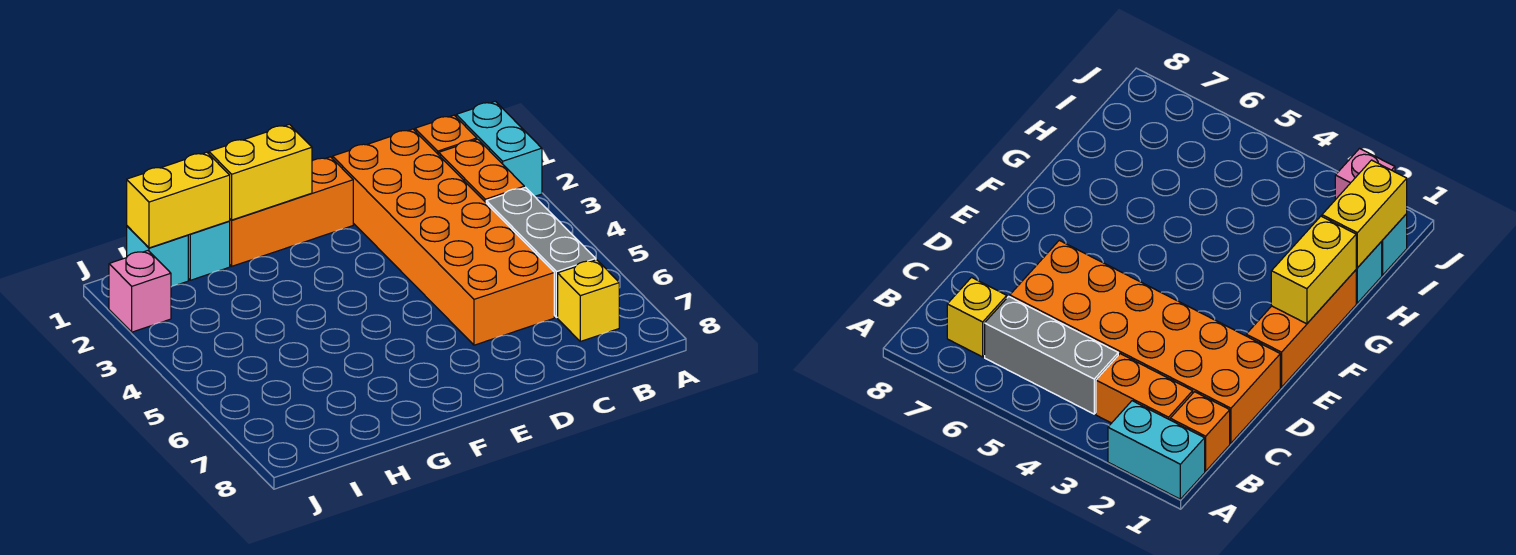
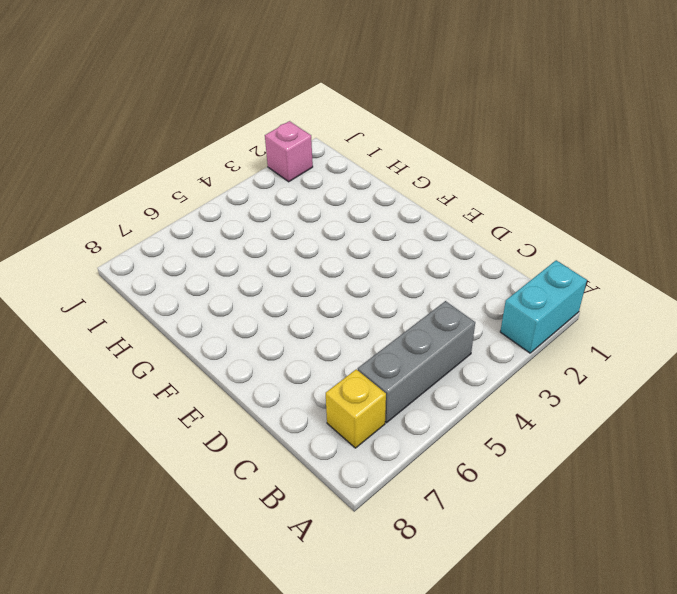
none -> orange brick B1 level 1
none -> orange brick B2:B3 level 1
none -> orange brick C1:D6 level 1

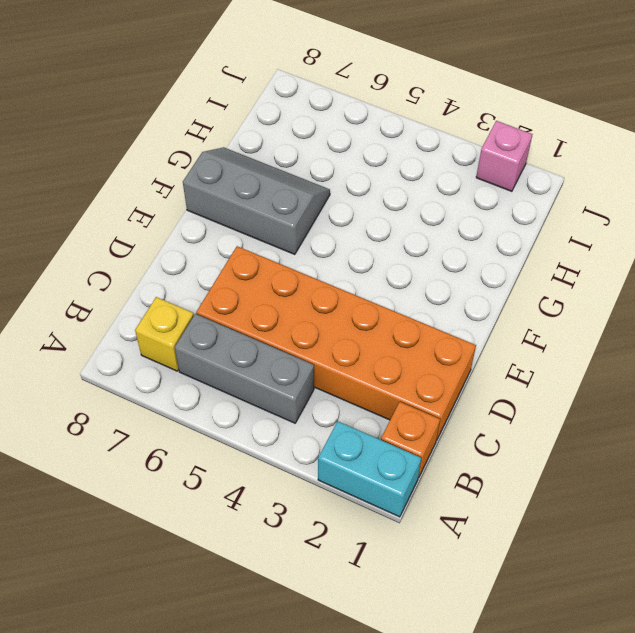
grey slope F6:G8 level 1 top F -> none
none -> orange brick B2:B3 level 1
none -> orange brick E1:G1 level 1
none -> cyan brick H1 level 1

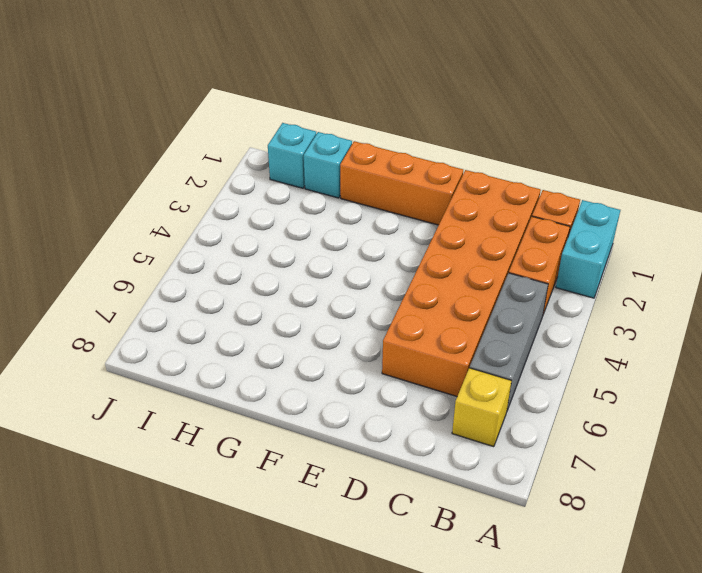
none -> pink brick J2 level 1
none -> yellow brick F1:G1 level 2
none -> yellow brick H1:I1 level 2

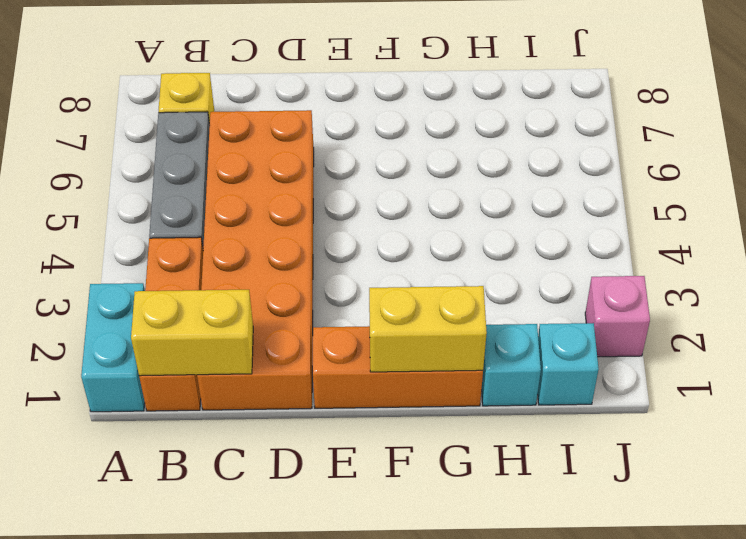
yellow brick B1:C1 level 2 -> yellow brick H1:I1 level 2

